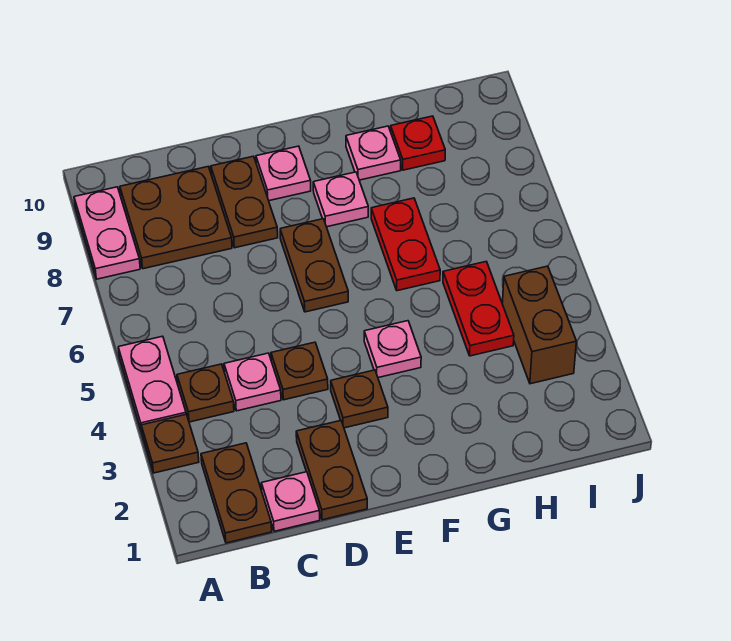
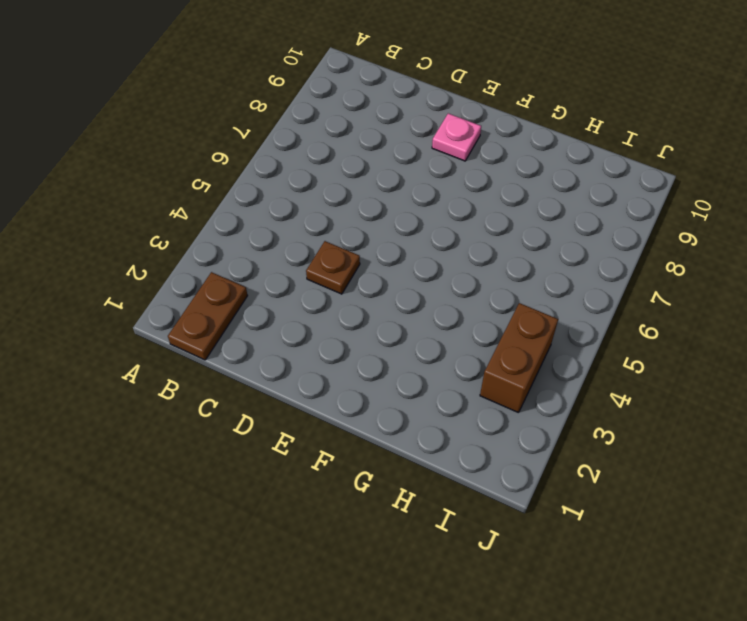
none -> brown plate A3 level 1
none -> pink plate A4:A5 level 1
none -> pink plate A8:A9 level 1

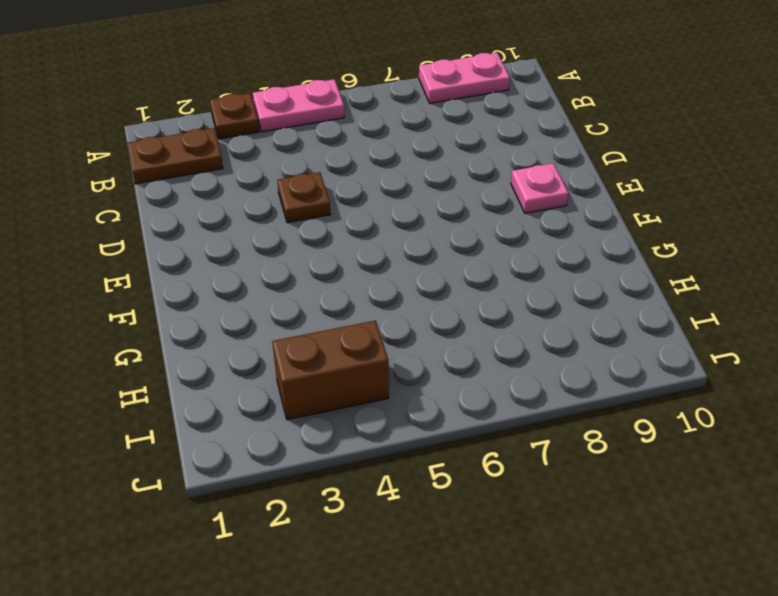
none -> brown plate B4 level 1
none -> brown plate B8:C9 level 1
none -> pink plate C1 level 1

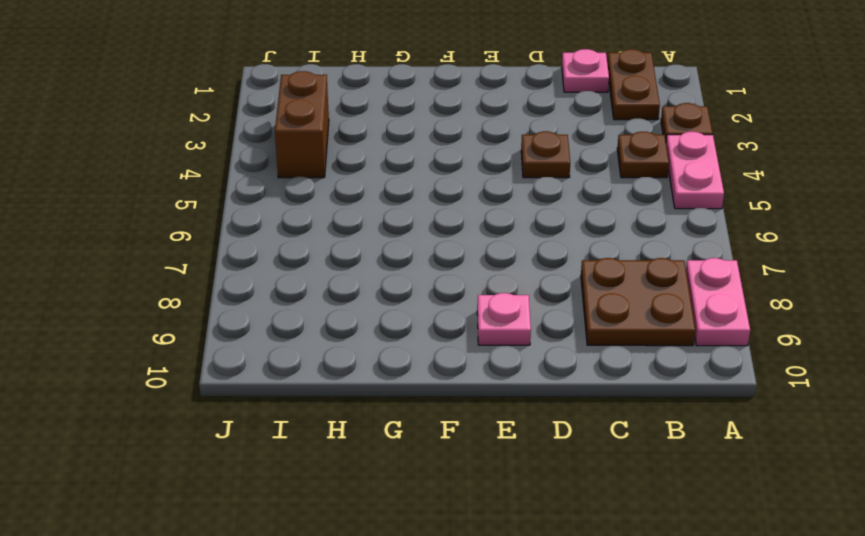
none -> pink plate C4 level 1
none -> brown plate D1:D2 level 1
none -> brown plate D8:D9 level 1

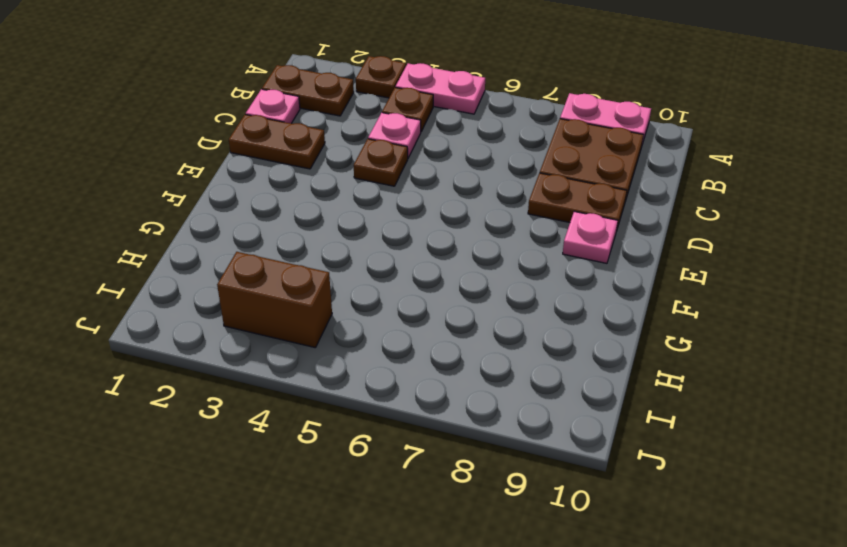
none -> brown plate E3 level 1
none -> brown plate E6:E7 level 1
none -> pink plate F4 level 1

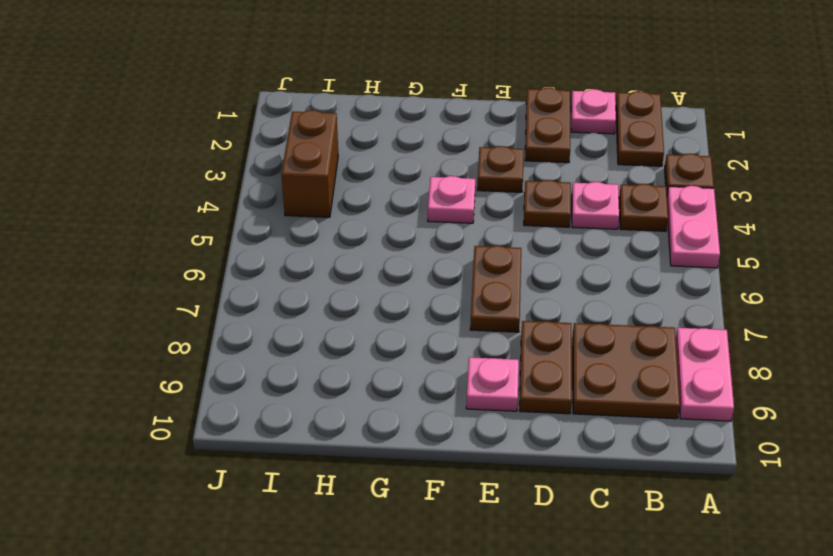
none -> pink plate F8 level 1
none -> red plate G6:G7 level 1
none -> pink plate G9 level 1

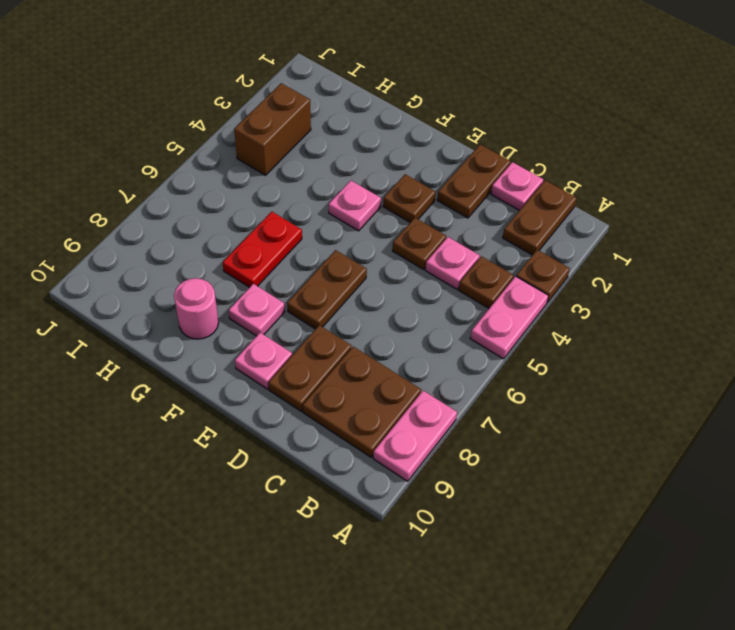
pink round brick G9 level 1 -> pink plate G9 level 1
none -> red plate H4:H5 level 1
none -> red plate H9 level 1

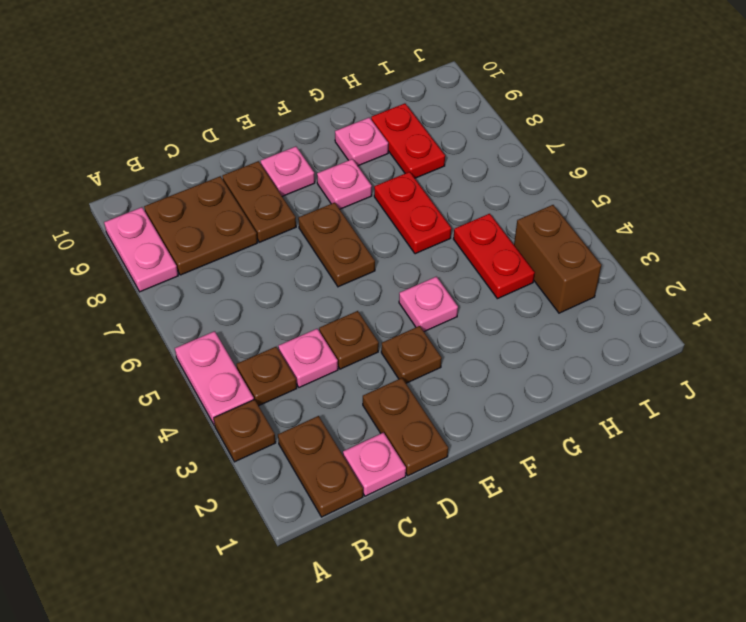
red plate H8:H9 level 1 -> red plate H9 level 1

